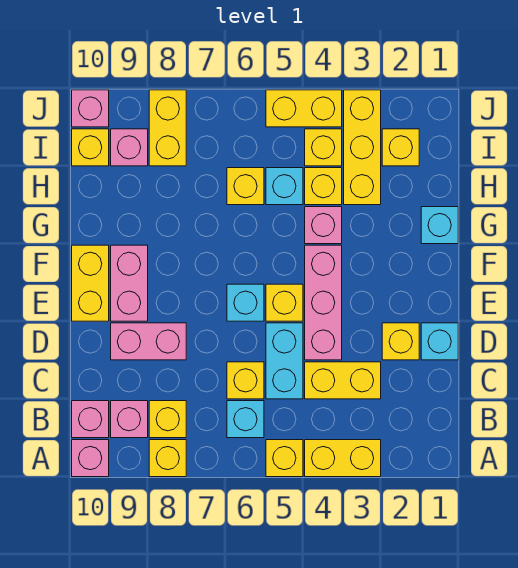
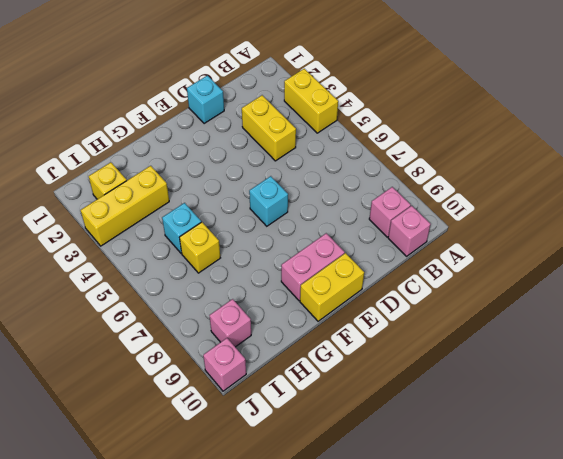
none -> yellow brick A5 level 1
none -> yellow brick A8 level 1
none -> pink brick A10 level 1
none -> cyan brick B6 level 1

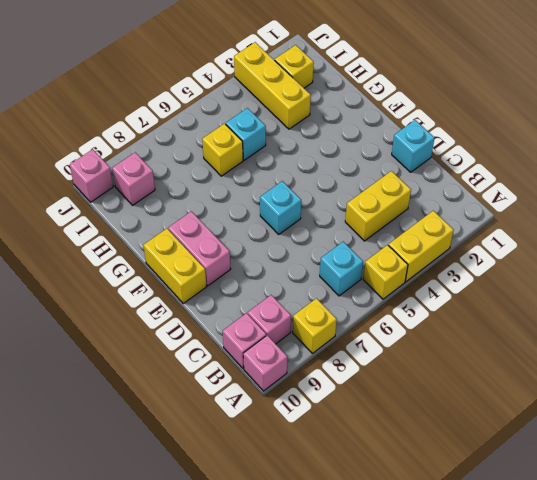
none -> yellow brick B8 level 1
none -> cyan brick C5:D5 level 1
none -> yellow brick C6 level 1
none -> yellow brick D2 level 1

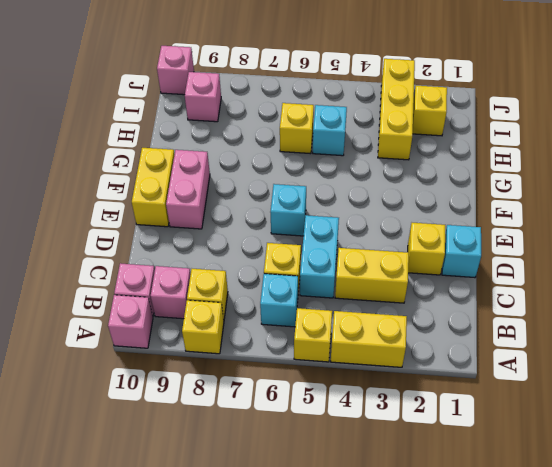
none -> pink brick D4:F4 level 1
none -> pink brick D8:D9 level 1
none -> yellow brick E5 level 1
none -> cyan brick G1 level 1

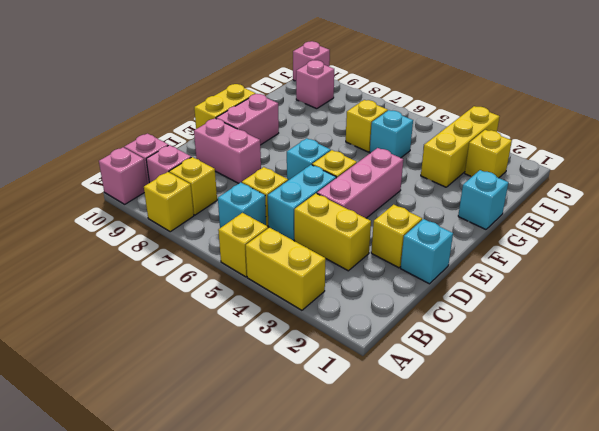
none -> pink brick G4 level 1
none -> yellow brick H4 level 1
none -> yellow brick I4 level 1
none -> yellow brick I8:J8 level 1

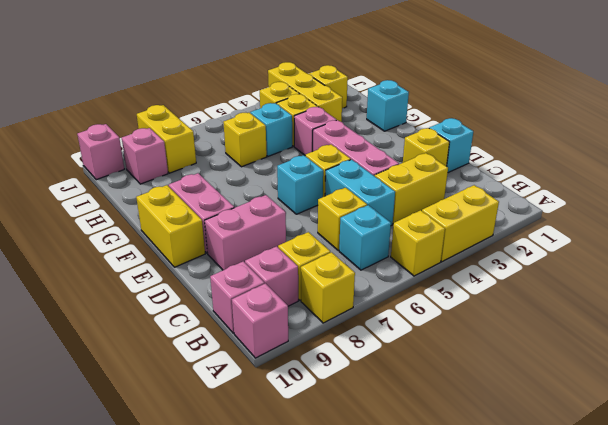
none -> yellow brick I10 level 1
none -> yellow brick J4:J5 level 1

